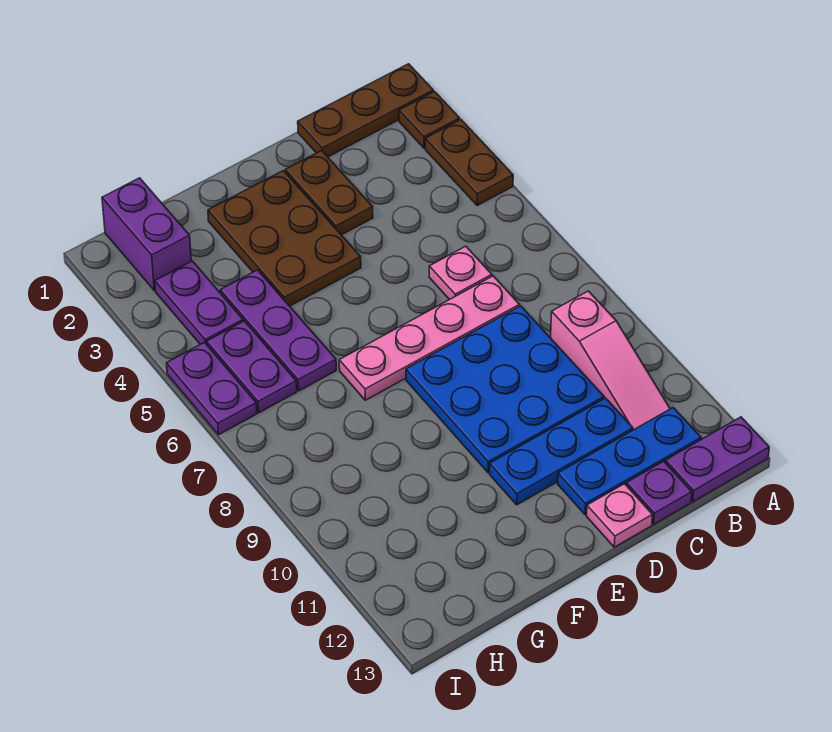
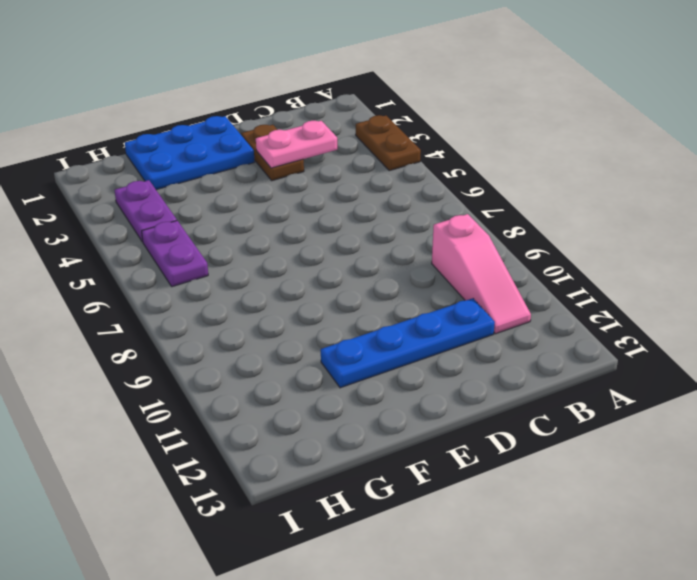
pink plate C3:D3 level 2 -> none
blue plate C11:F11 level 1 -> blue plate C11:E11 level 1
blue plate E1:G2 level 1 -> brown plate E2:F4 level 1
none -> brown plate A1:C1 level 1
none -> brown plate A2 level 1
none -> purple plate A13:B13 level 1

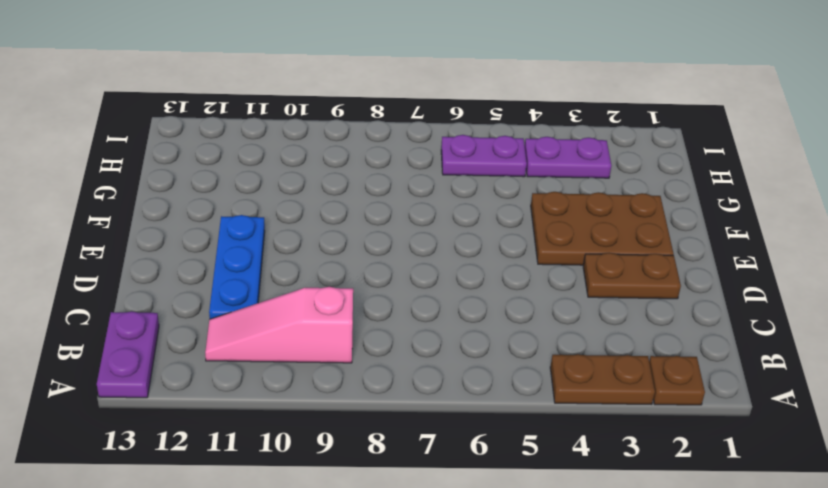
none -> brown plate A1:C1 level 1
none -> blue plate B12:D12 level 1
none -> pink plate C6 level 1

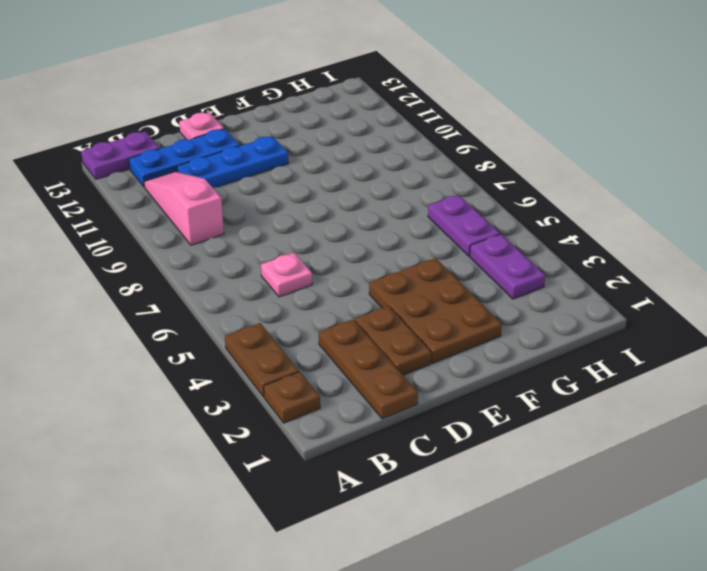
brown plate C1:C3 level 1 -> brown plate A1:C1 level 1
none -> pink plate C7:F7 level 1
none -> blue plate C8:E10 level 1
none -> purple plate C13 level 1

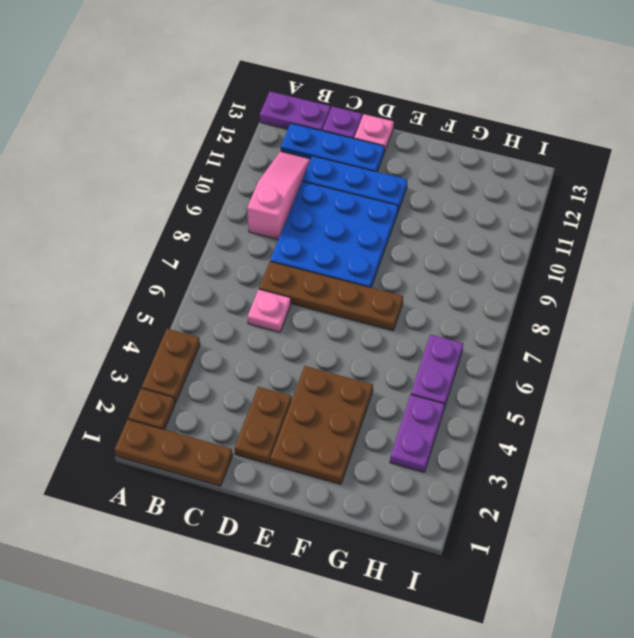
brown plate C7:F7 level 1 -> pink plate C7:F7 level 1
none -> purple plate G4:G6 level 1
none -> purple brick H1:H2 level 1
none -> purple plate I5:I6 level 1

